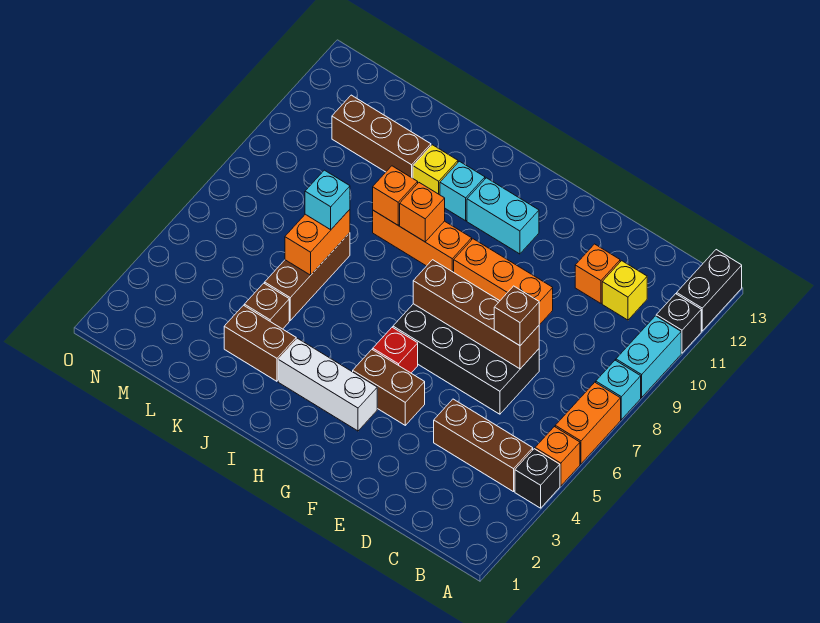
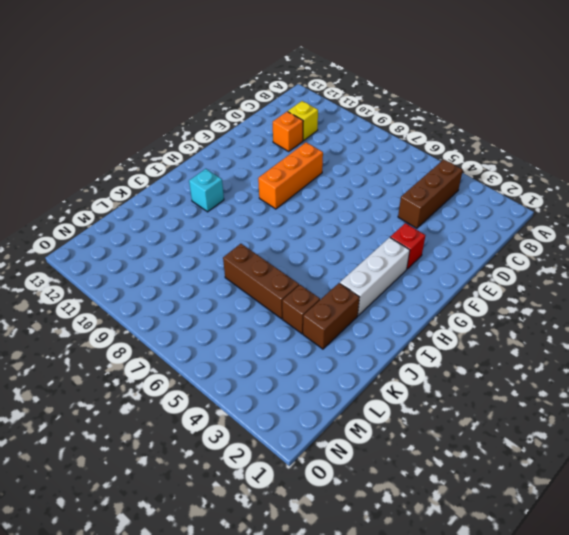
red brick F3 level 1 -> red brick G5 level 1
none -> black brick A4 level 1
none -> orange brick A5 level 1
none -> orange brick A6:A7 level 1

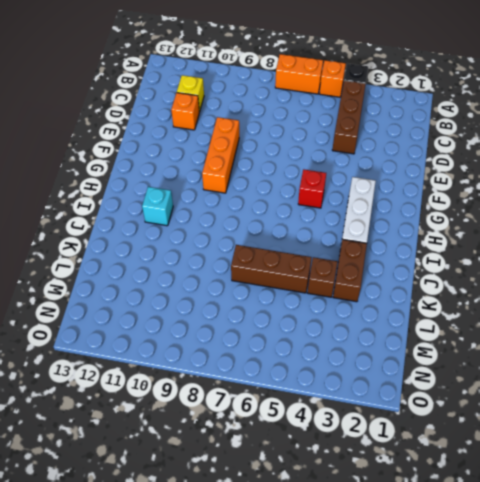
none -> cyan brick A8 level 1
none -> cyan brick A9:A10 level 1
none -> black brick A11 level 1

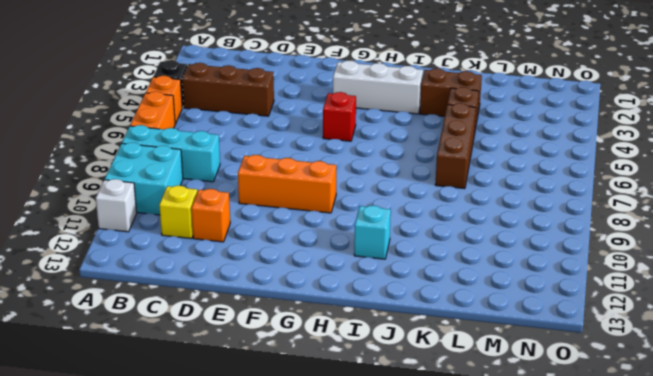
cyan brick A8:C8 level 1 -> cyan brick A8 level 1
cyan brick A9:B10 level 1 -> cyan brick A9:A10 level 1
white brick A11 level 1 -> black brick A11 level 1
none -> black brick A12:A13 level 1
none -> black brick D6:G7 level 1
none -> brown brick F4:G4 level 1

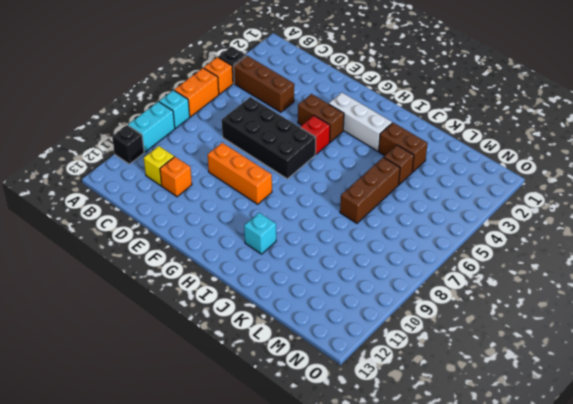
none -> black brick A12:A13 level 1
none -> cyan brick G11:H11 level 1
none -> orange brick H9:J9 level 1

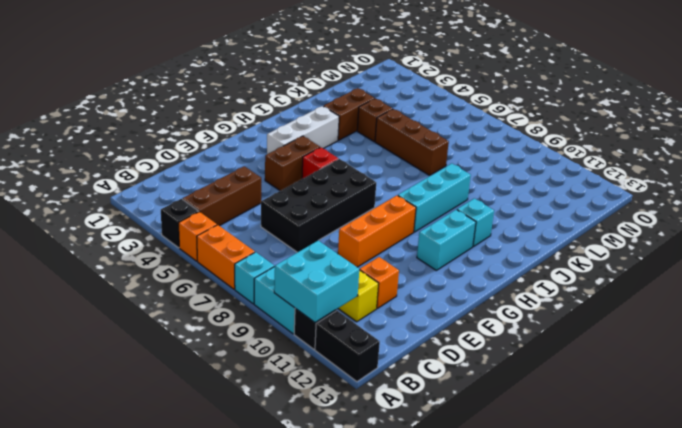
cyan brick A10:B11 level 2 -> none
cyan brick H9:J9 level 1 -> orange brick H9:J9 level 1
none -> yellow brick J11 level 1
none -> brown brick K11:M11 level 1
none -> brown brick D7:G7 level 2

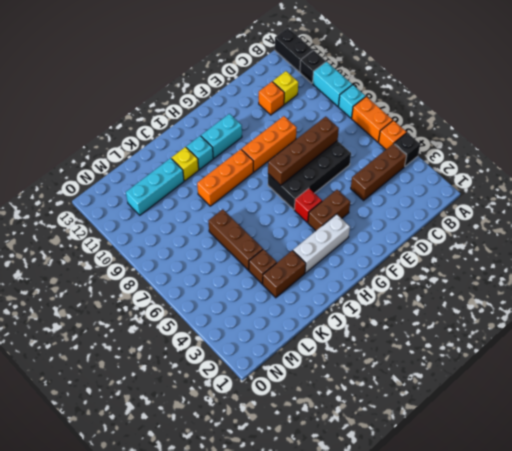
cyan brick K11:M11 level 1 -> brown brick K11:M11 level 1
none -> orange brick I9 level 2
none -> orange brick J9 level 2
none -> orange brick K6:K7 level 2

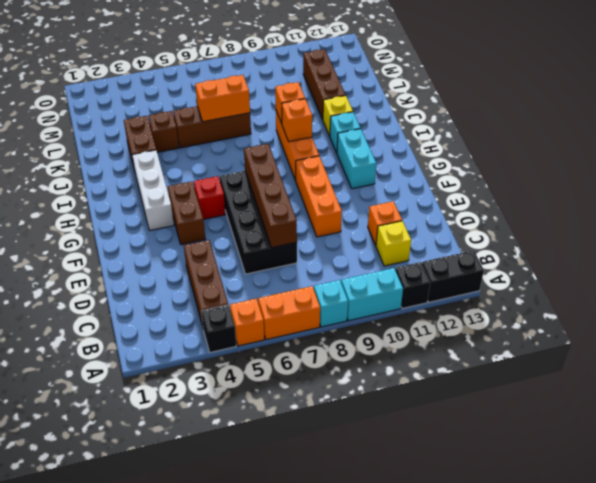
none -> brown brick D7 level 3
none -> cyan brick K7 level 3

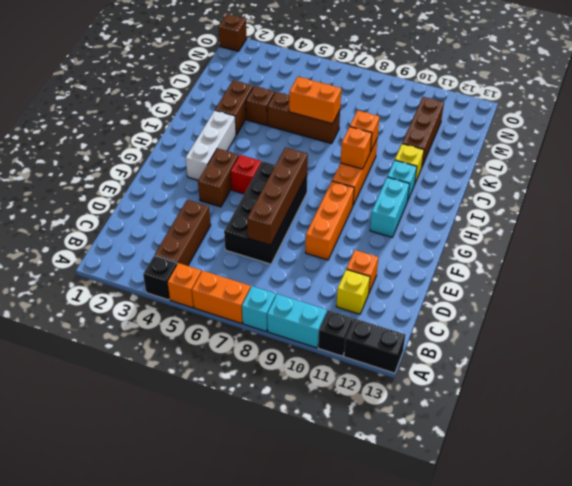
brown brick O1 level 1 -> brown brick D7 level 3
none -> cyan brick K7 level 3

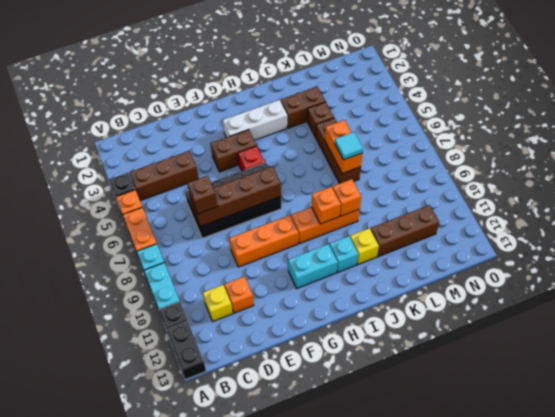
cyan tile K7 level 3 -> cyan brick K7 level 3

